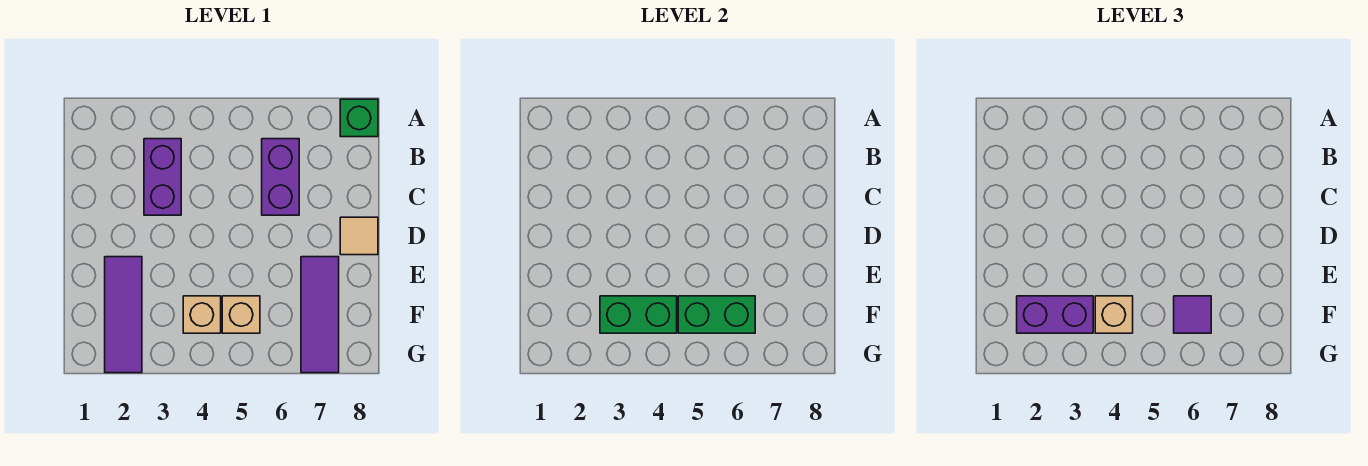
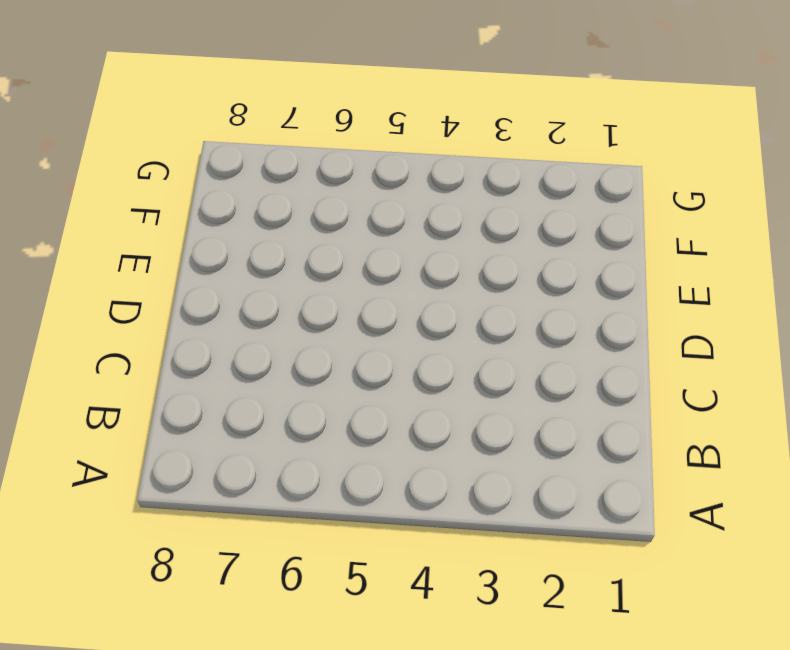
none -> green brick A8 level 1
none -> purple brick B3:C3 level 1
none -> purple brick B6:C6 level 1

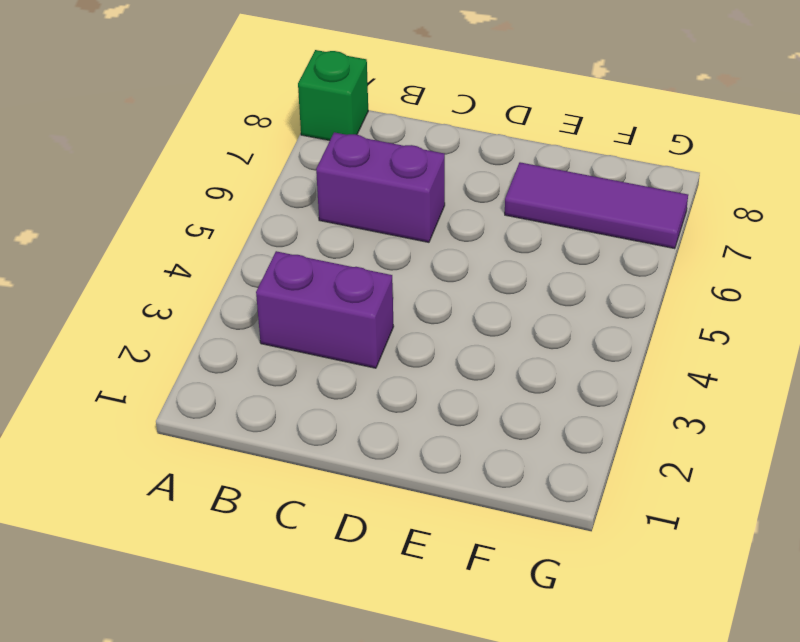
none -> tan tile D8 level 1
none -> purple tile E2:G2 level 1
none -> tan brick F4 level 1

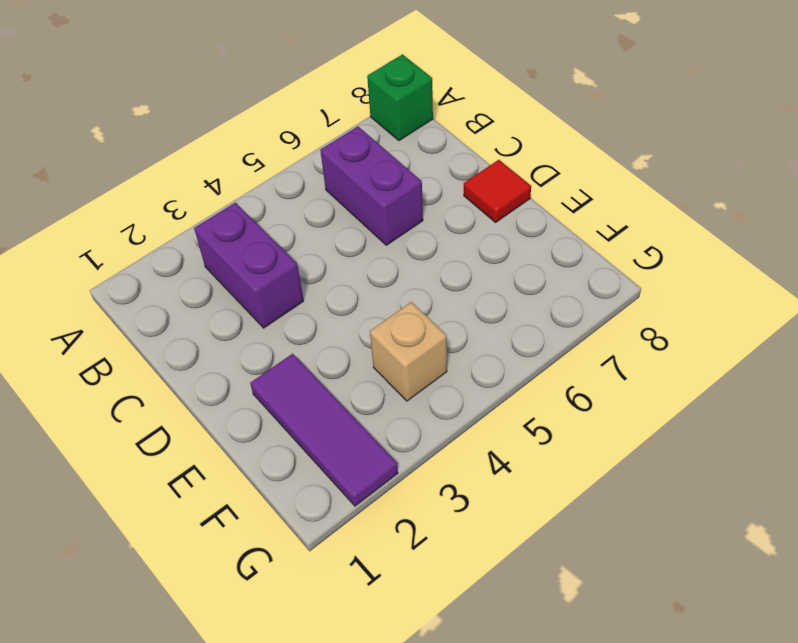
red tile D8 level 1 -> tan tile D8 level 1
none -> purple tile E7:G7 level 1
none -> tan brick F5 level 1
none -> green brick F3:F4 level 2

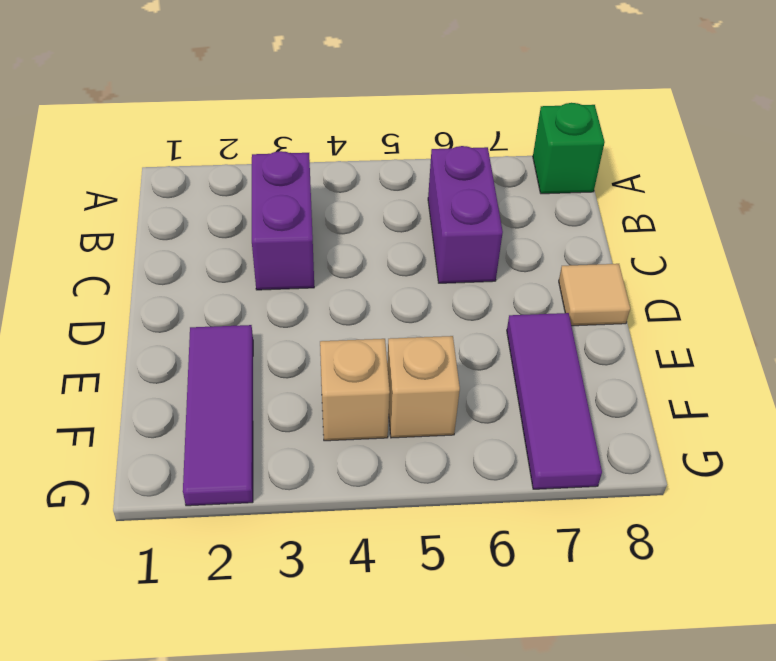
none -> green brick F3:F4 level 2
none -> green brick F5:F6 level 2
none -> purple brick F2:F3 level 3

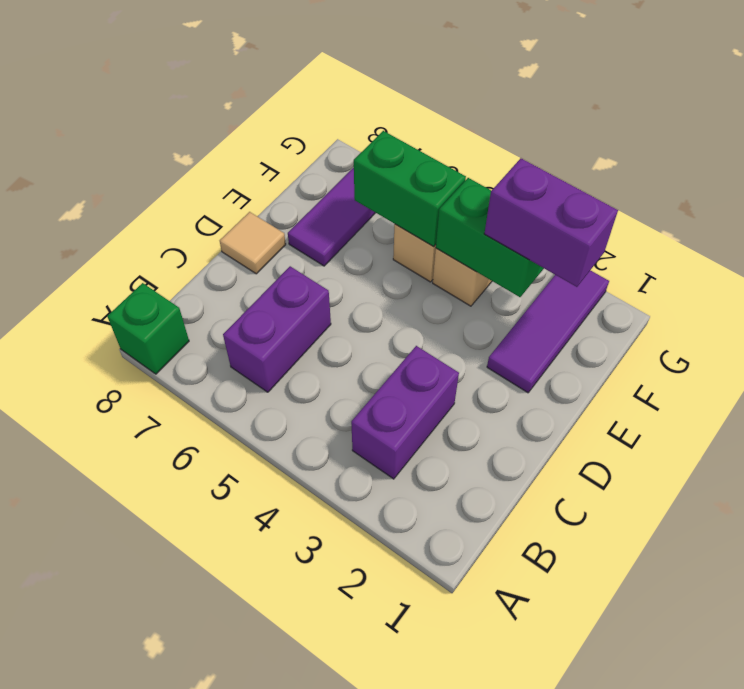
none -> tan brick F4 level 3
none -> purple tile F6 level 3

